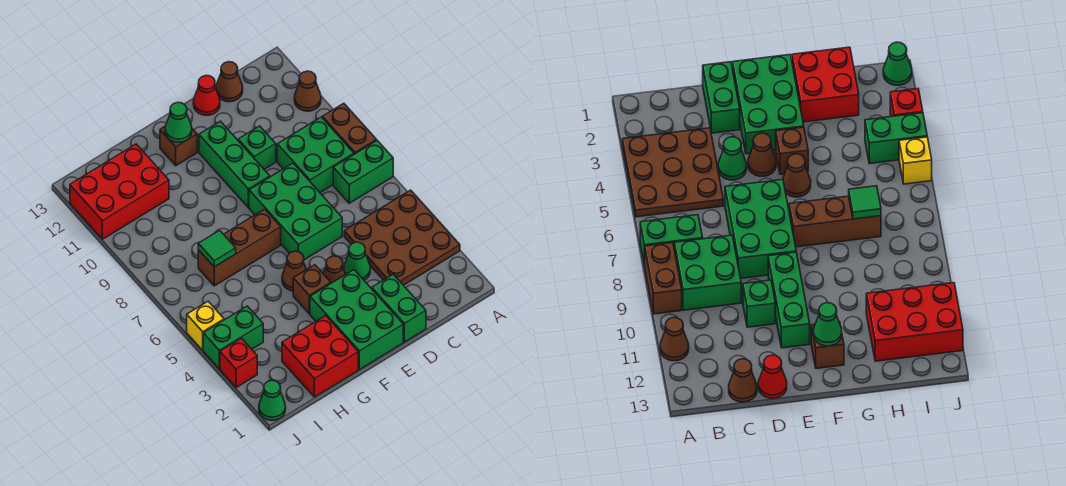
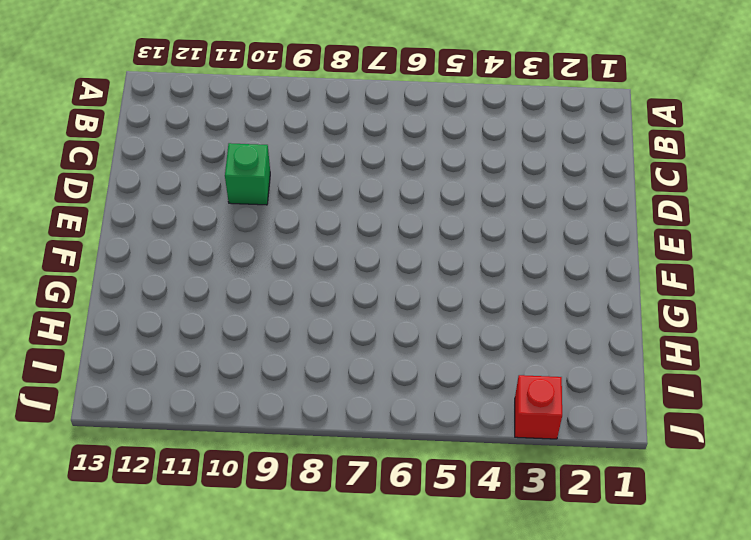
none -> brown plate A3:C5 level 1
none -> green brick A7:B7 level 1
none -> brown brick A8:A9 level 1

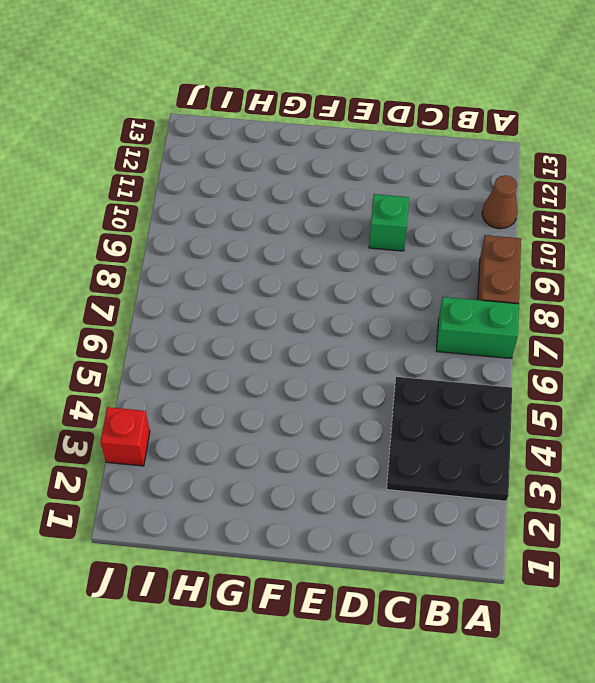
black plate A3:C5 level 1 -> brown plate A3:C5 level 1
none -> green brick B8:C9 level 1
none -> brown cone C13 level 1
none -> green brick D1:D2 level 1

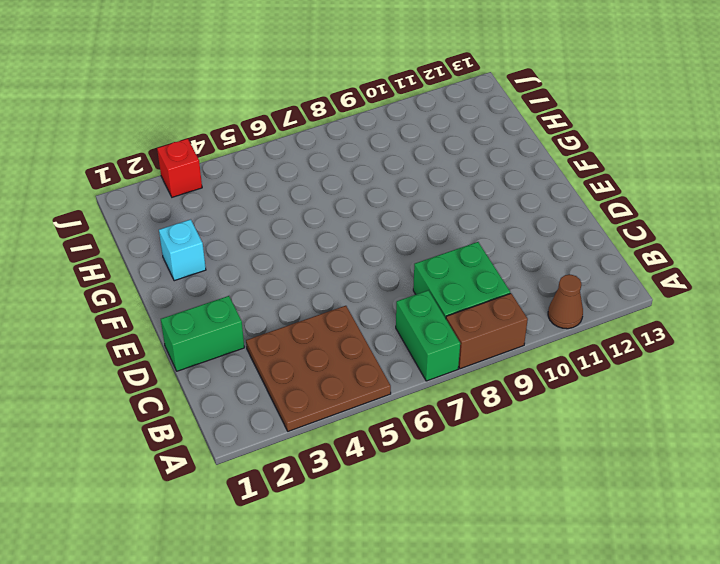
cyan brick G2 level 1 -> red brick G1:H2 level 1
none -> brown cone C13 level 1
none -> green cone D4 level 1
none -> green brick D6:E8 level 1

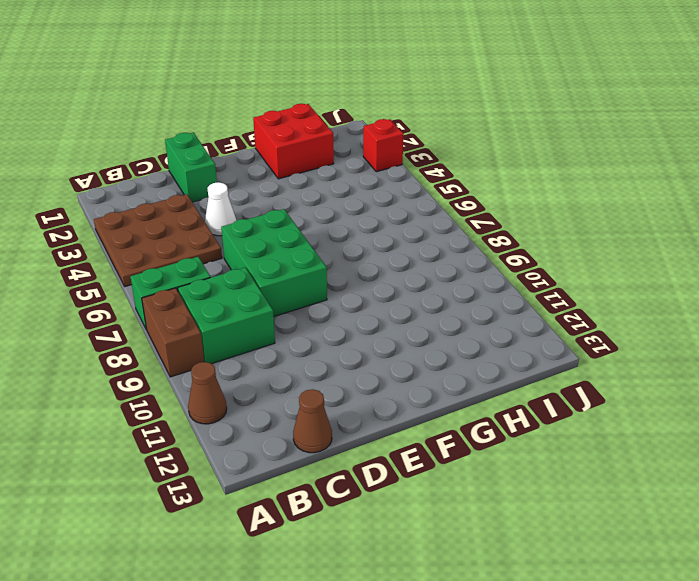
white cone D4 level 1 -> green cone D4 level 1
none -> green brick D10 level 1
none -> red cone D13 level 1
none -> green brick E1:F3 level 1

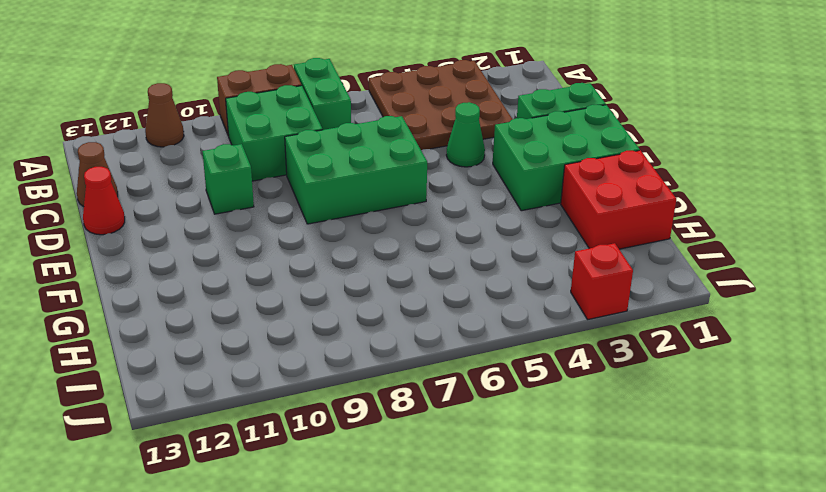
none -> brown cone E4 level 1
none -> green brick E9:E11 level 1
none -> brown brick F4 level 1

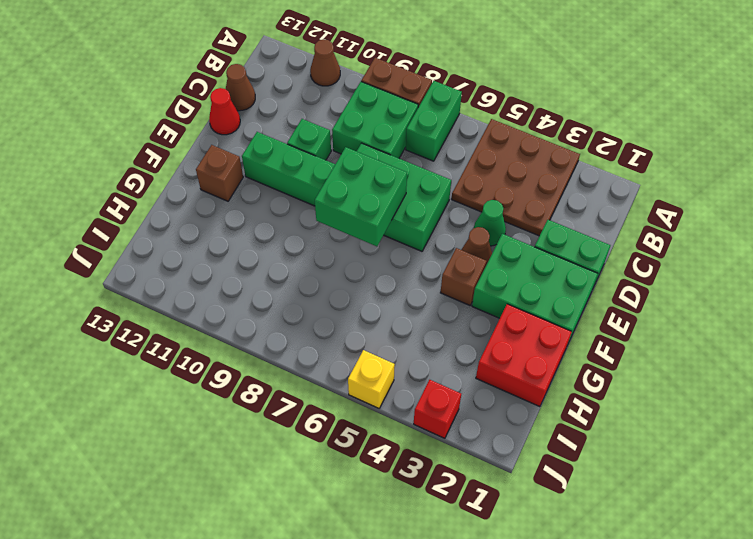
green brick E7:F8 level 2 -> none
none -> brown cone F5 level 1
none -> brown brick F7:H7 level 1
none -> red brick H11:J12 level 1

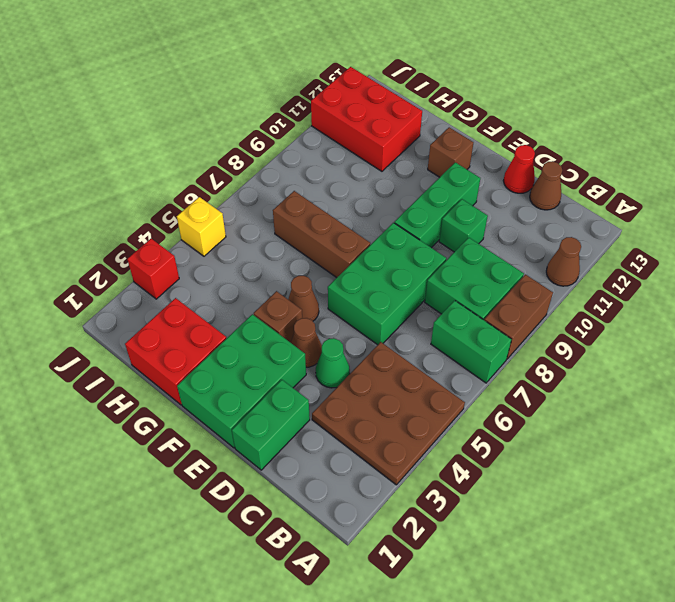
none -> green brick I4:J4 level 1
none -> green cone J1 level 1
none -> green cone F12 level 2

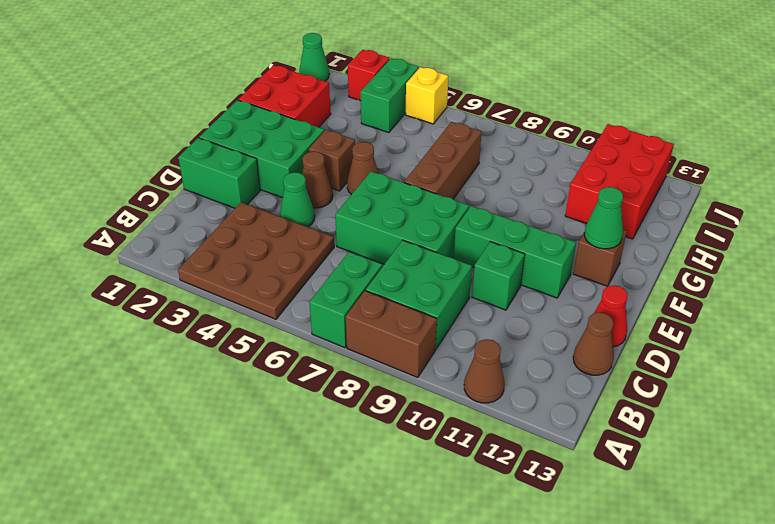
none -> green tile H7 level 2

